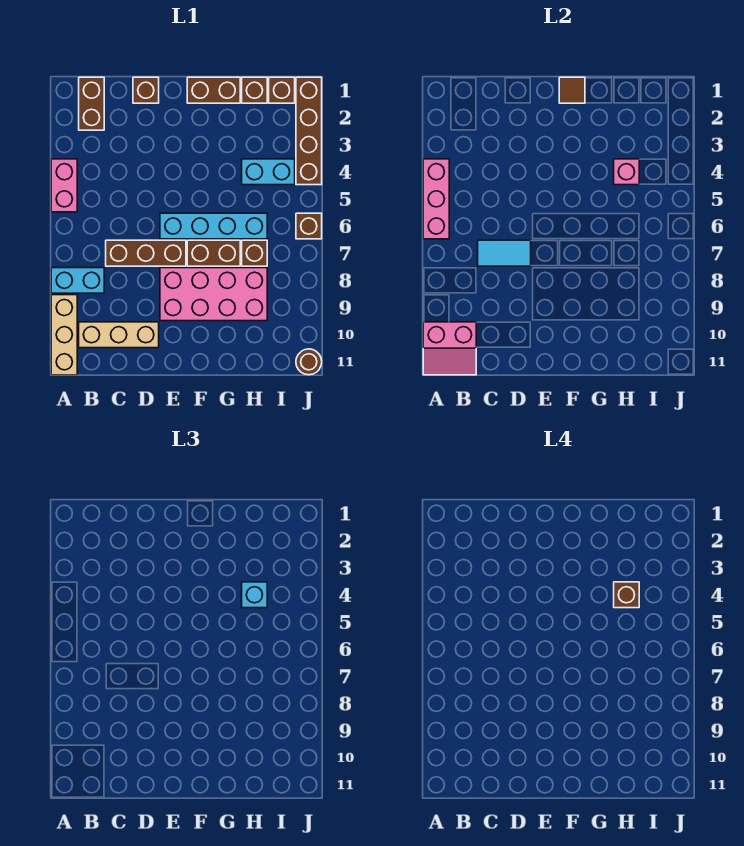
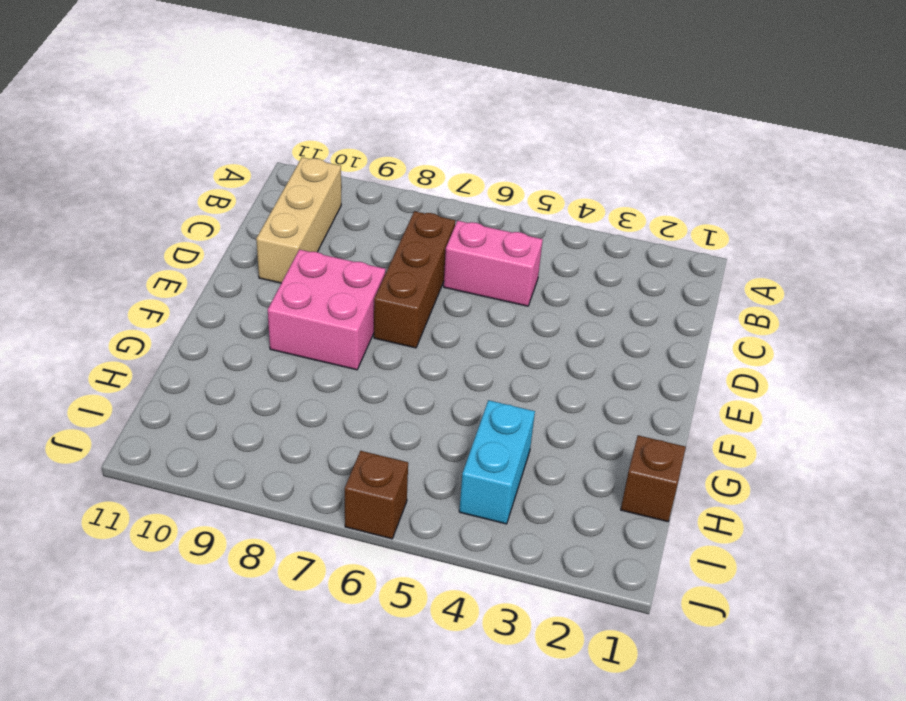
pink brick C5:C6 level 1 -> pink brick A4:A5 level 1
pink brick E8:F9 level 1 -> pink brick E8:H9 level 1
none -> cyan brick A8:B8 level 1
none -> tan brick A9:A11 level 1
none -> brown brick B1:B2 level 1

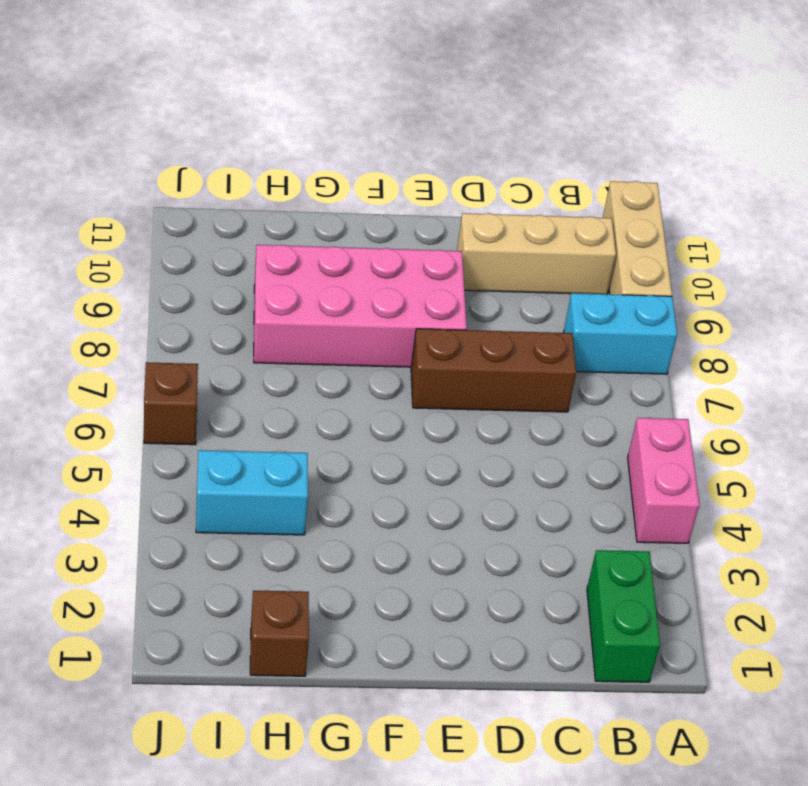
green brick B1:B2 level 1 -> brown brick B1:B2 level 1
none -> brown brick D1 level 1
none -> cyan brick E6:H6 level 1
none -> brown brick F1:G1 level 1

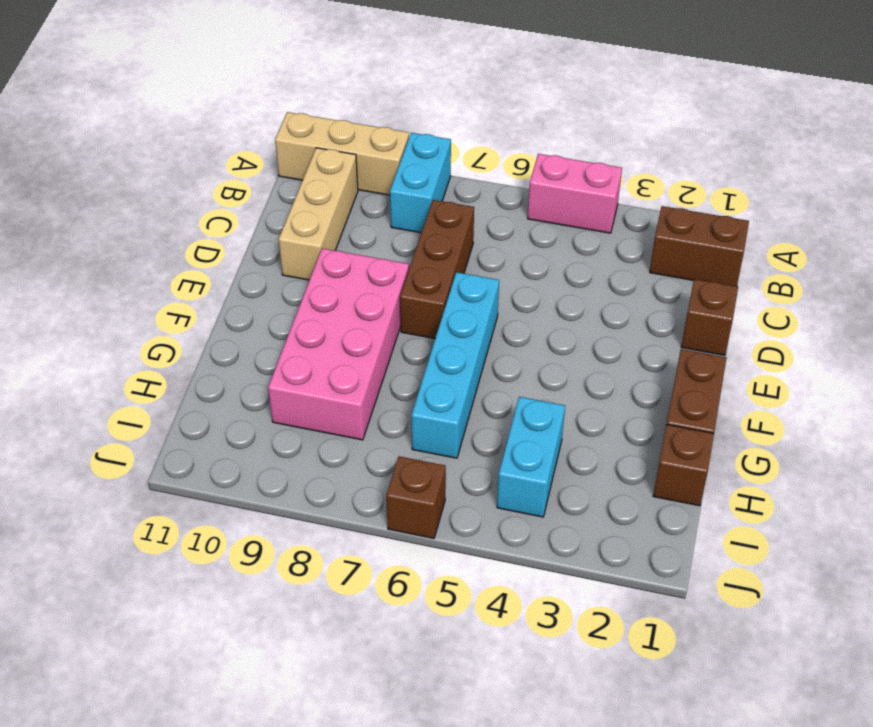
none -> brown brick F7:G7 level 1
none -> brown brick H7 level 1
none -> brown brick I1 level 1

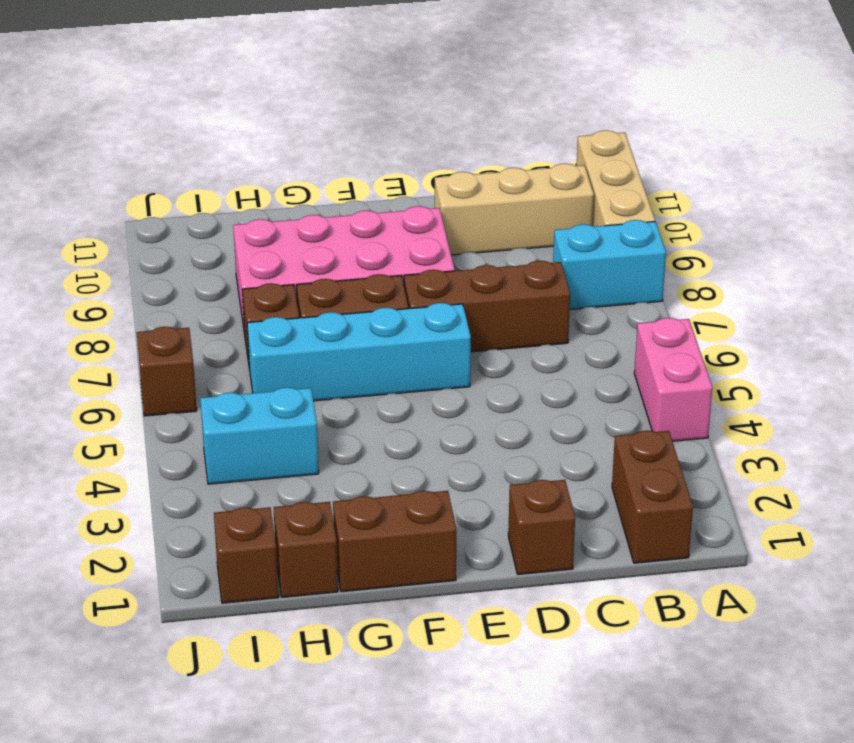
none -> brown brick J1:J4 level 1
none -> brown round brick J11 level 1
none -> pink brick A4:A6 level 2

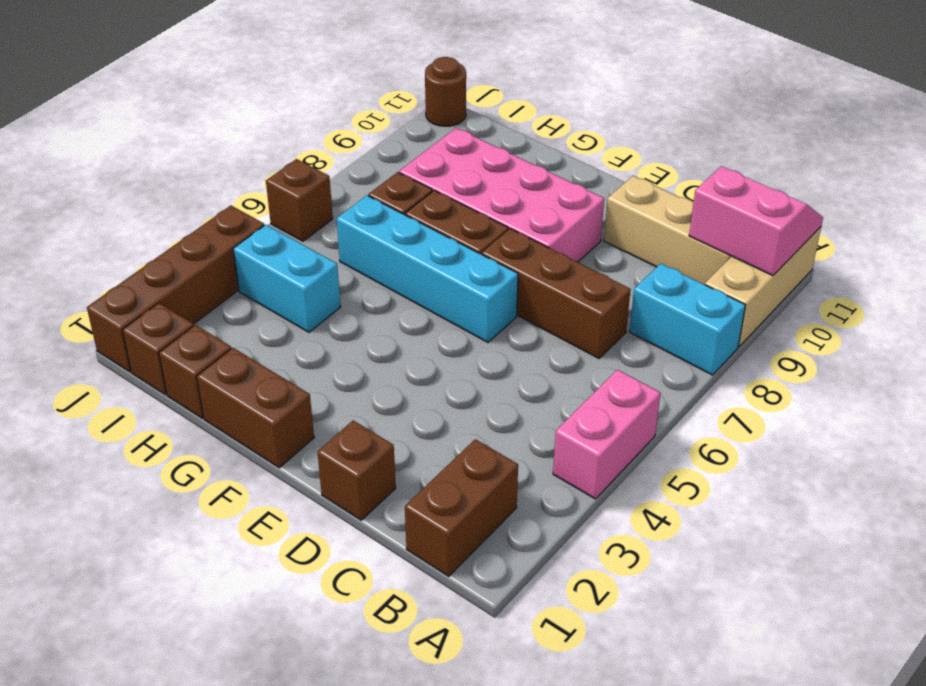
none -> pink brick A4:A6 level 2
none -> cyan tile C7:D7 level 2
none -> brown tile F1 level 2

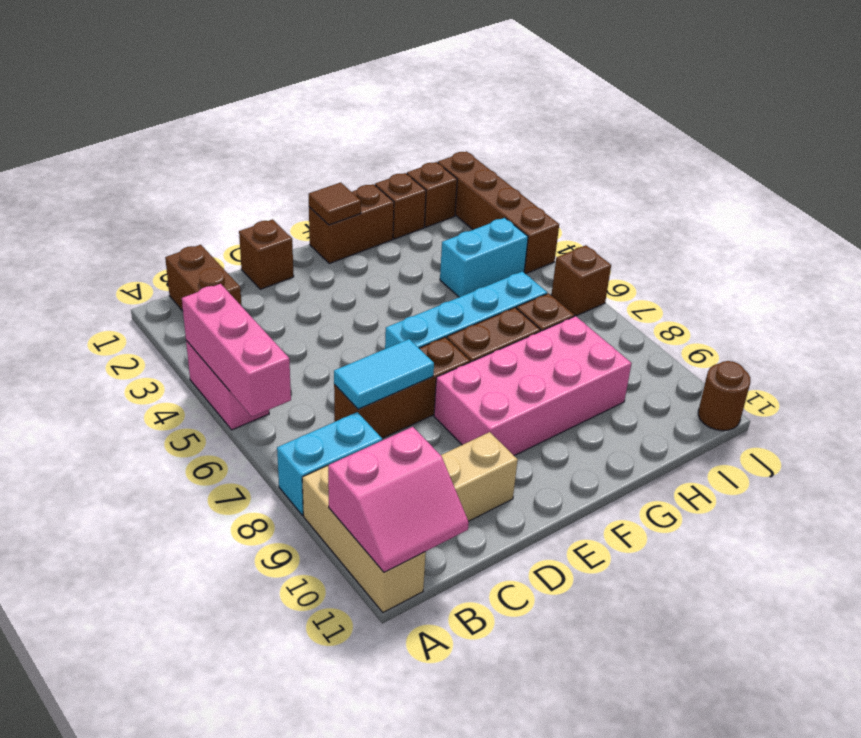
none -> pink brick H4 level 2
none -> cyan brick H4 level 3
none -> brown brick H4 level 4

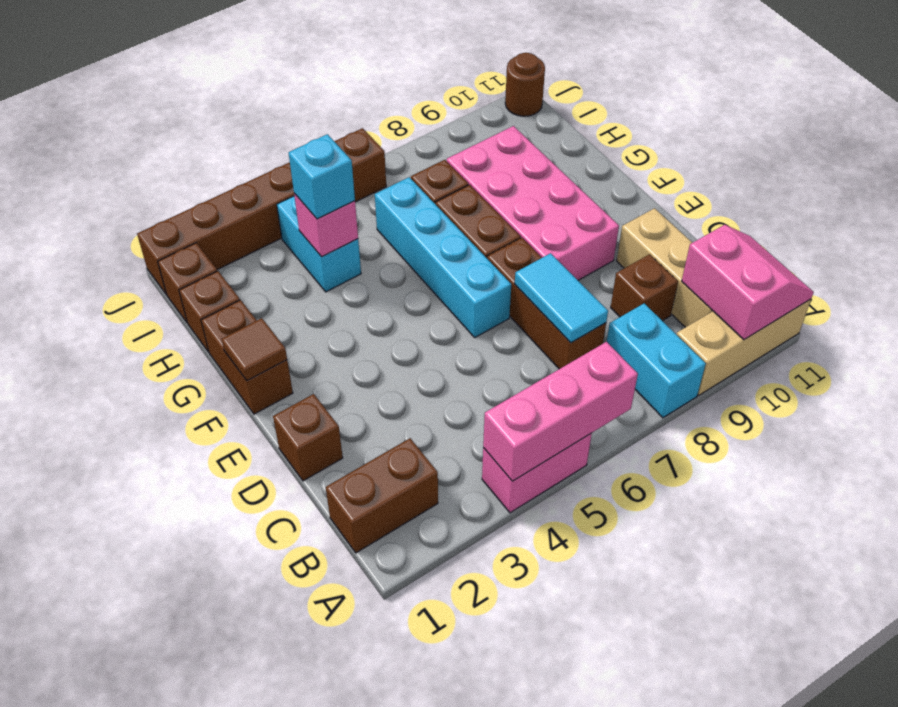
brown brick C9 level 1 -> brown brick H4 level 4

